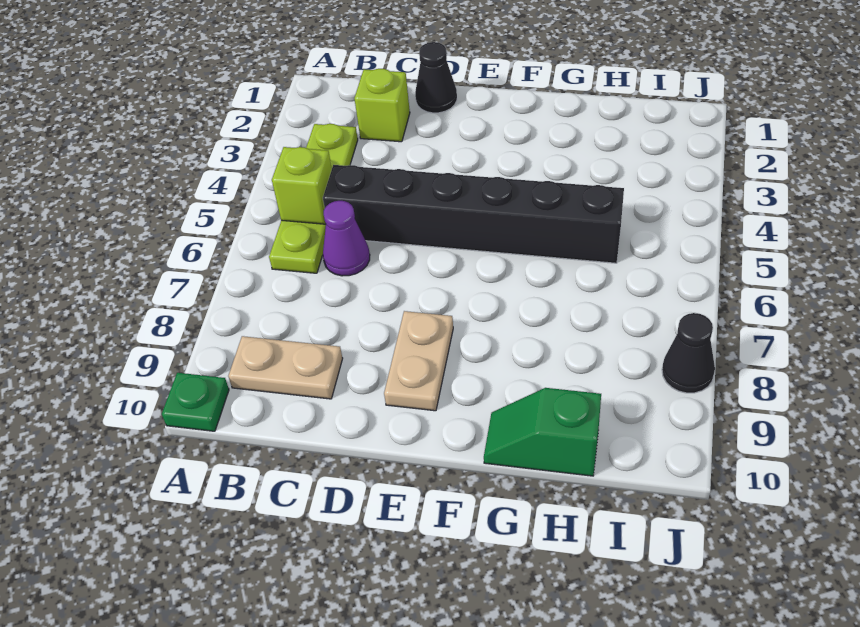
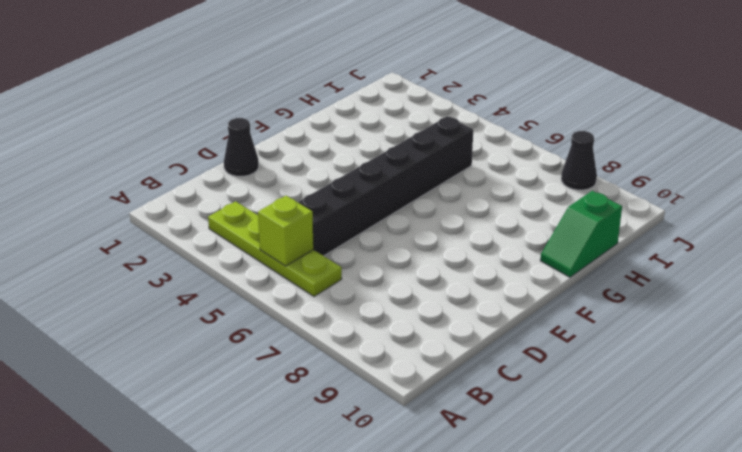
none -> green plate A10 level 1
none -> tan plate B9:C9 level 1

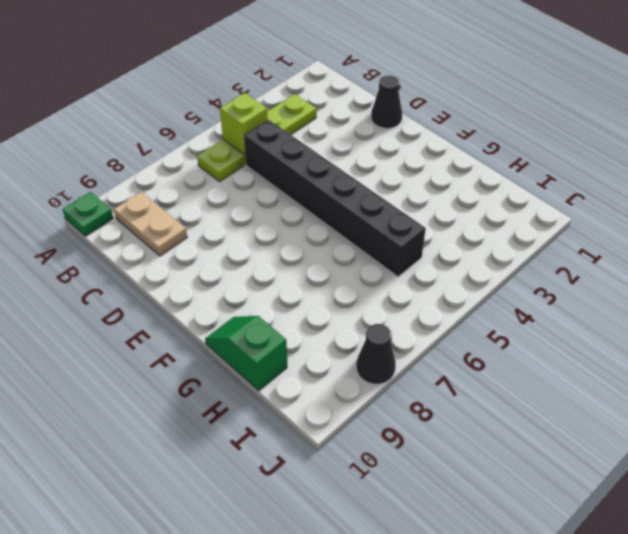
none -> lime brick C2 level 1
none -> purple cone C6 level 1

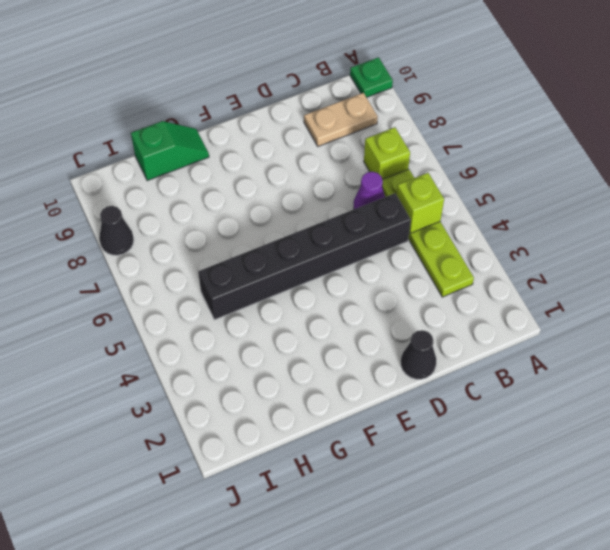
lime brick B7 level 1 -> lime brick C2 level 1
none -> tan plate E8:E9 level 1

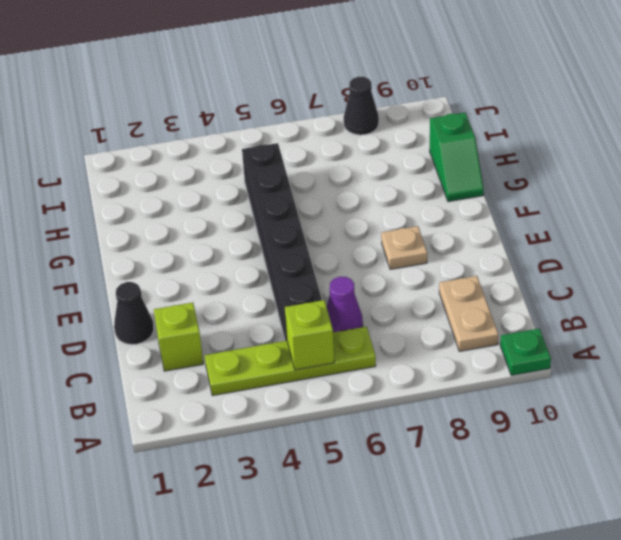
tan plate E8 level 1 -> tan plate E8:E9 level 1

